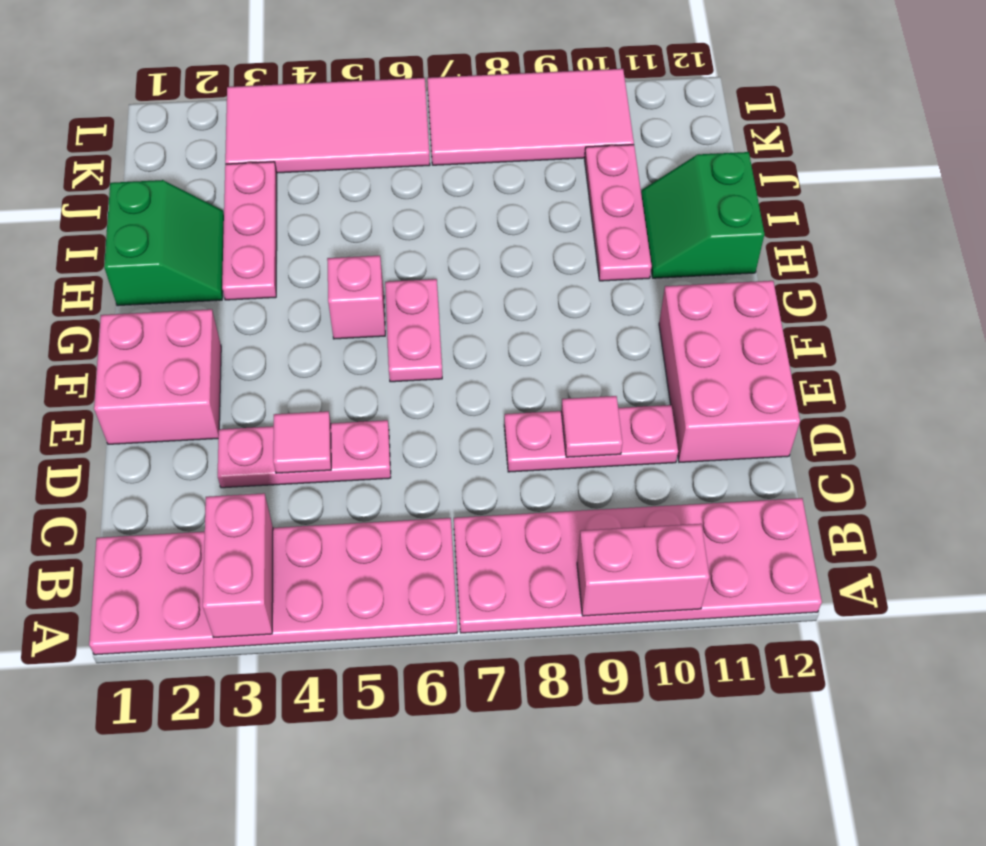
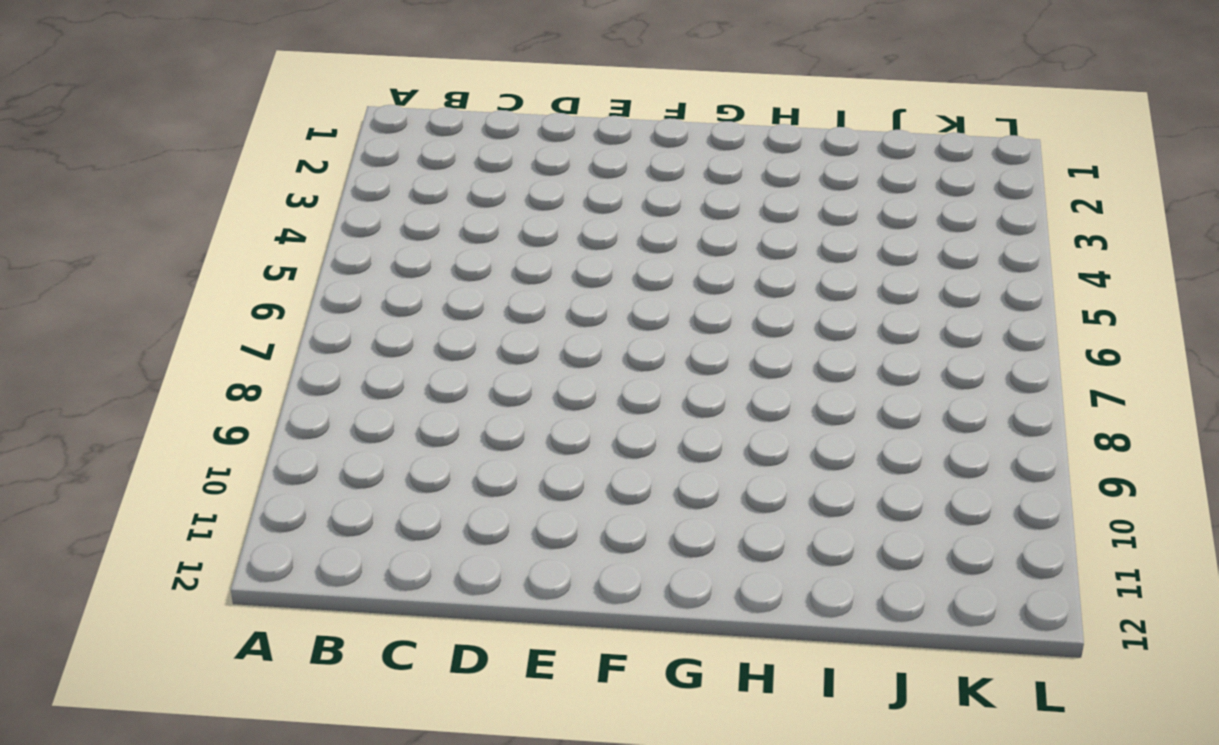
none -> pink plate A1:B6 level 1
none -> pink plate A7:B12 level 1
none -> pink plate D3:D5 level 1

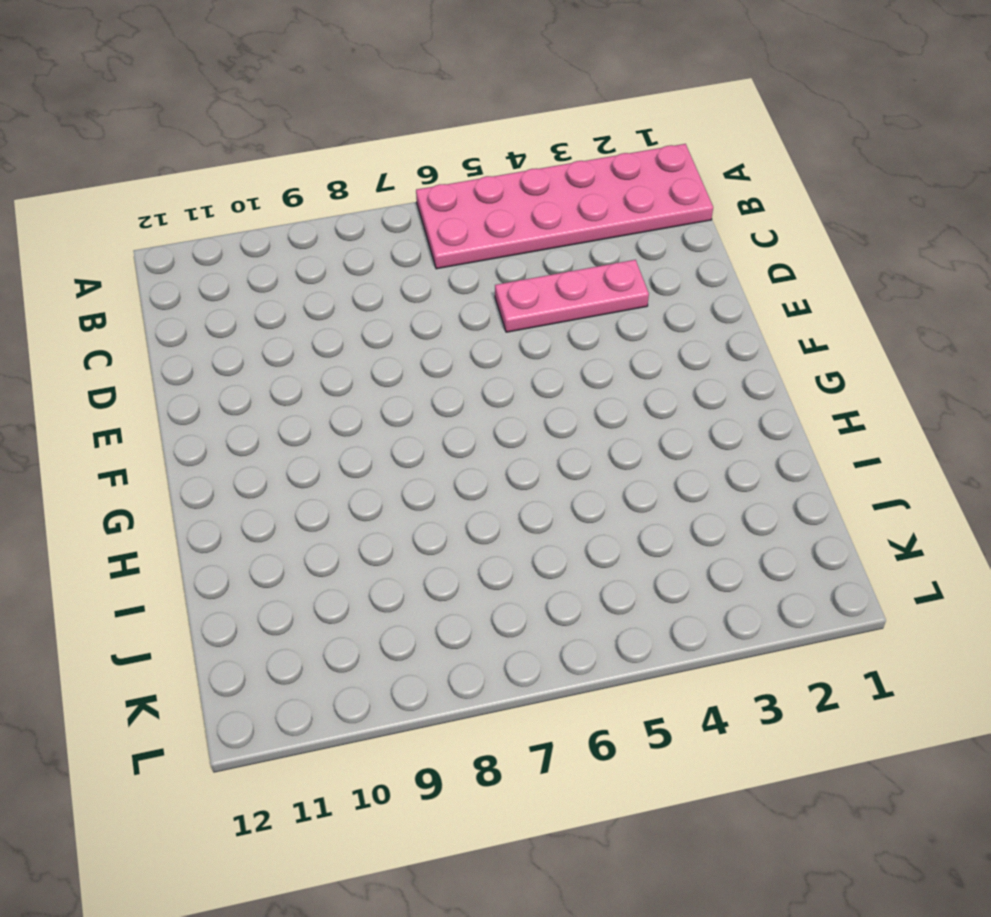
none -> pink plate A7:B12 level 1
none -> pink plate D8:D10 level 1
none -> pink brick D11:F12 level 1

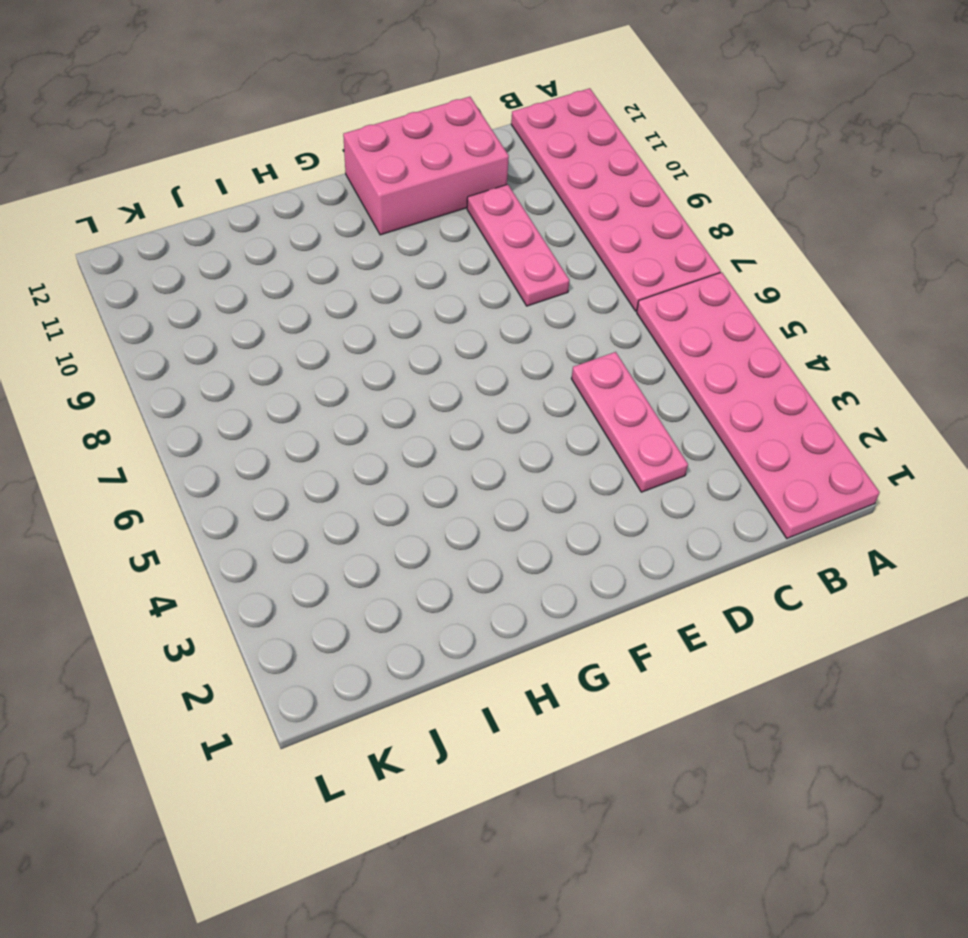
none -> pink brick E1:F2 level 1
none -> pink plate F6:G6 level 1
none -> pink brick G5 level 1

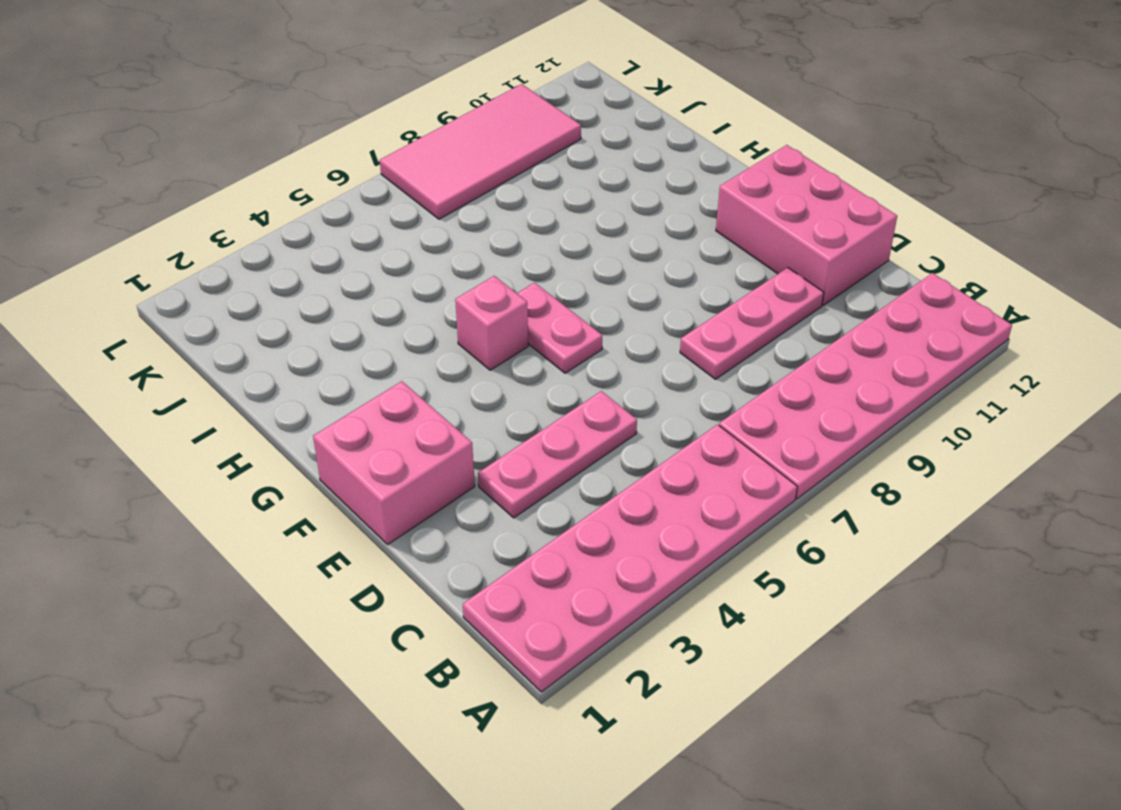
none -> green slope H1:I2 level 1 top 1
none -> pink plate H3:J3 level 1
none -> pink plate H10:J10 level 1

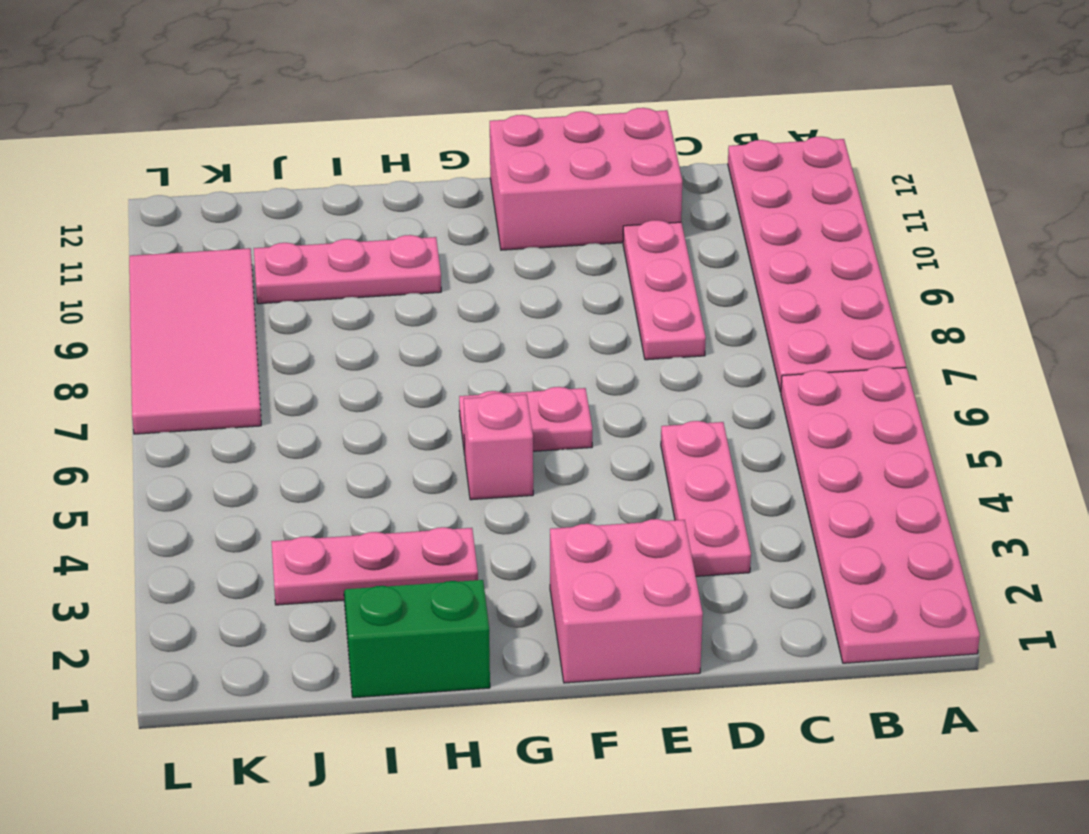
none -> green slope H11:I12 level 1 top 12
none -> pink tile K3:L6 level 1
none -> pink brick A3:B3 level 2

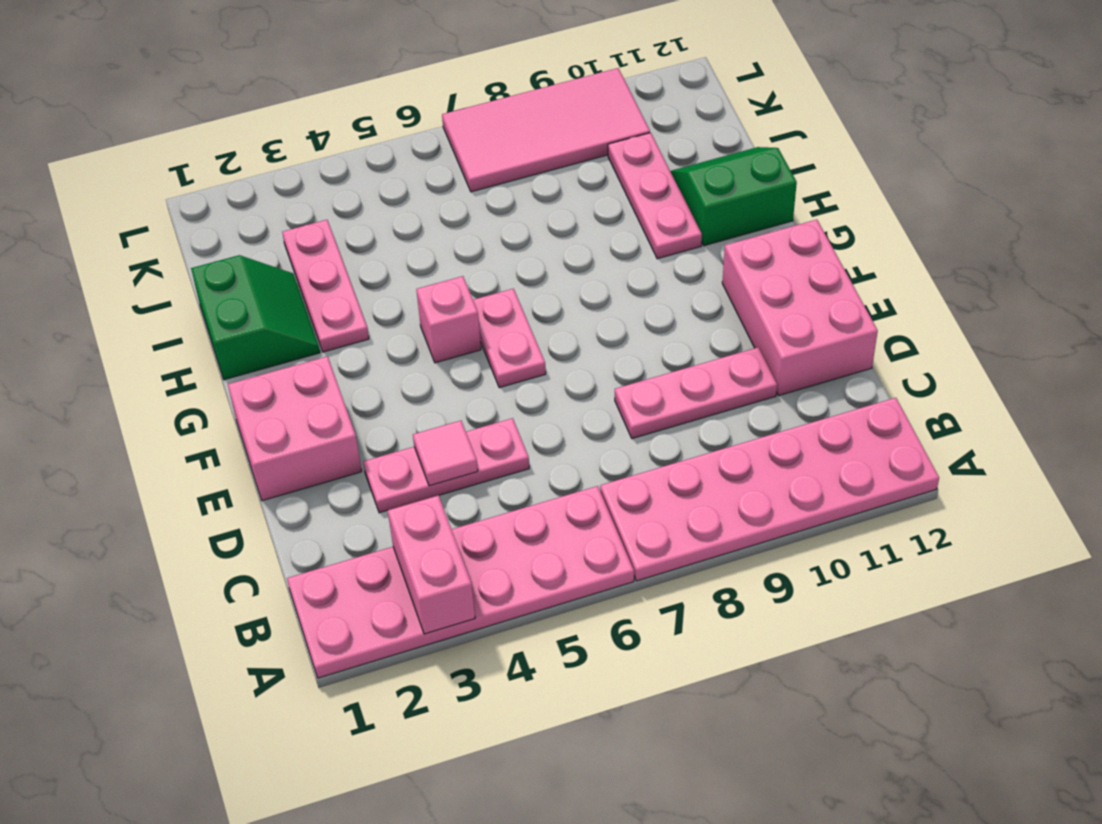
green slope H11:I12 level 1 top H -> green slope H11:I12 level 1 top 12
none -> pink tile K3:L6 level 1
none -> pink brick A9:A10 level 2
none -> pink tile D9 level 2

